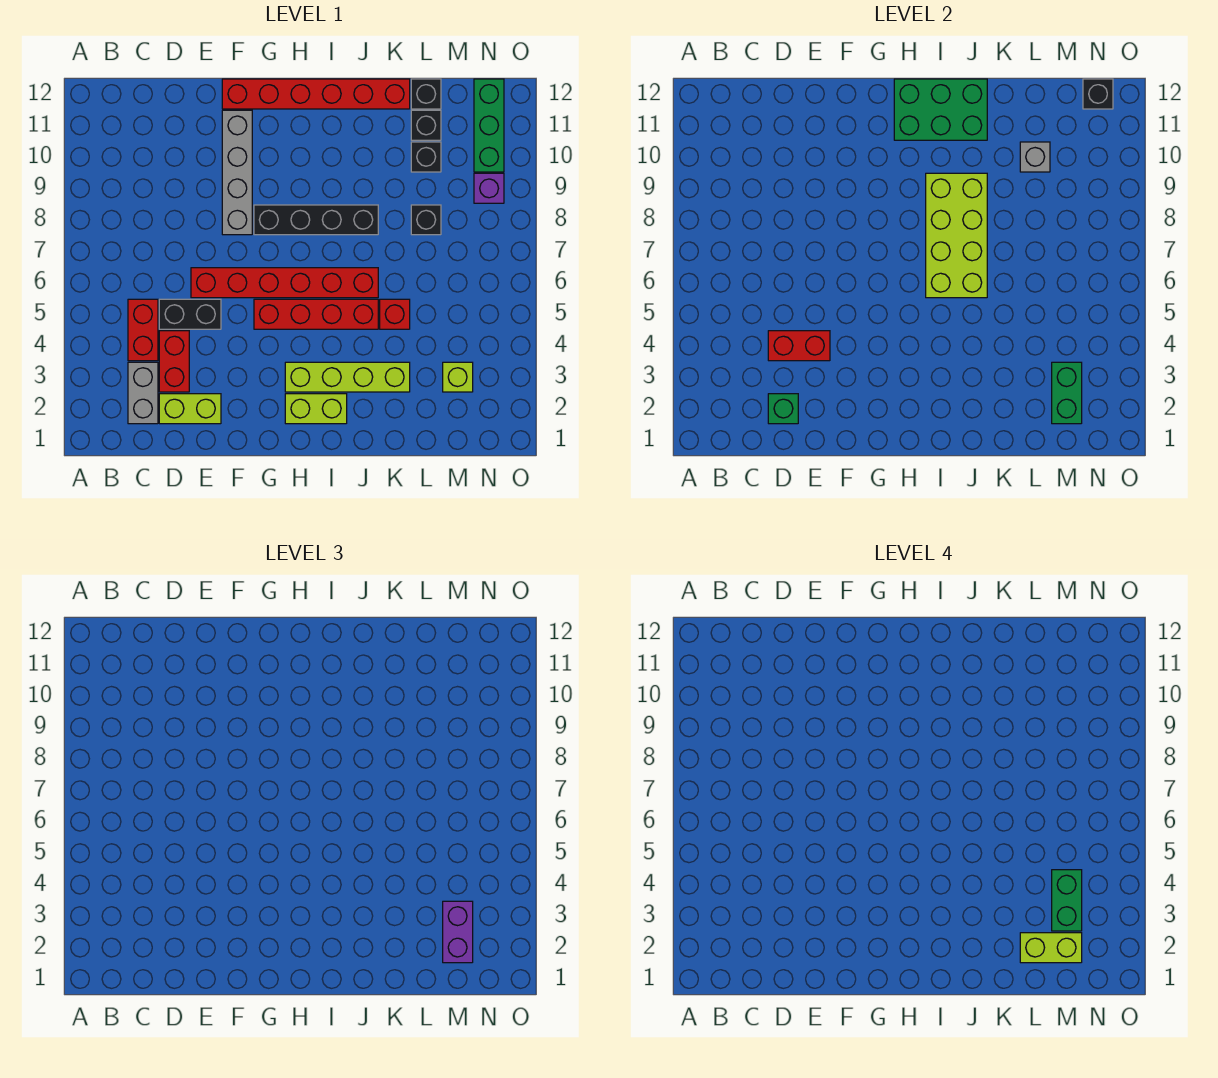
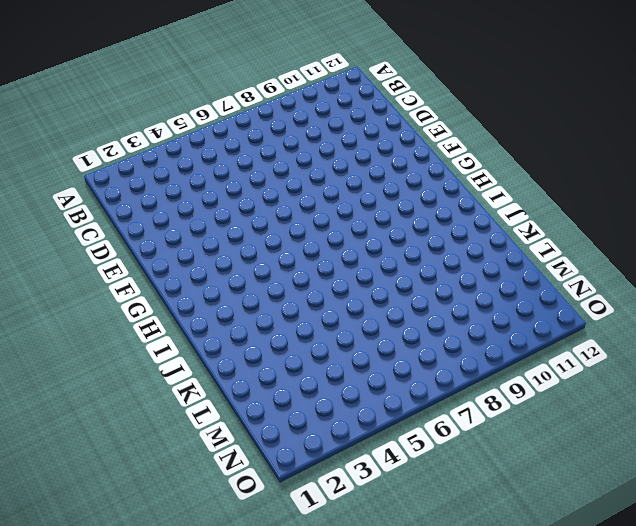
none -> grey brick C2:C3 level 1
none -> red brick C4:C5 level 1
none -> lime brick D2:E2 level 1
none -> red brick D3:D4 level 1

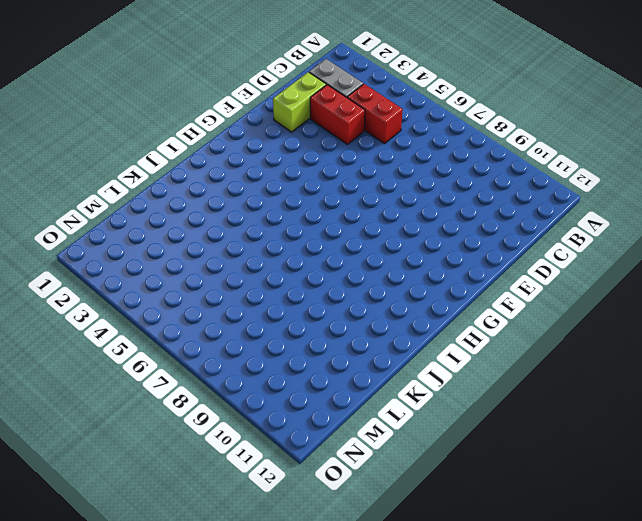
none -> black brick D5:E5 level 1
none -> red brick E6:J6 level 1
none -> grey brick F8:F11 level 1
none -> red brick F12:K12 level 1

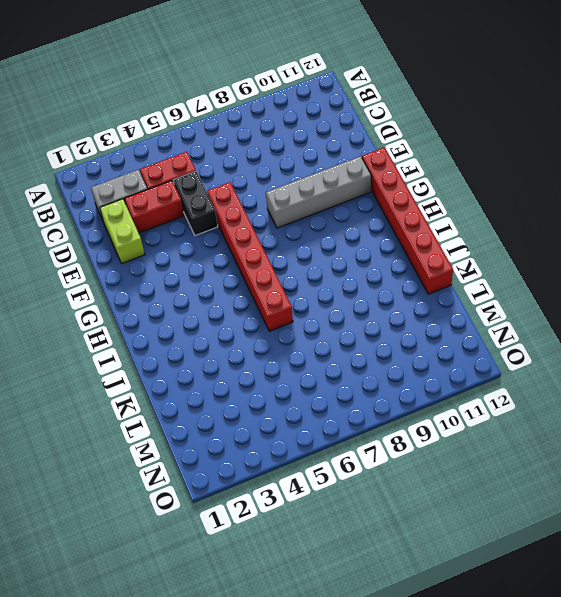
none -> red brick G5:J5 level 1
none -> black brick G8:J8 level 1
none -> lime brick H2:I2 level 1
none -> lime brick H3:K3 level 1

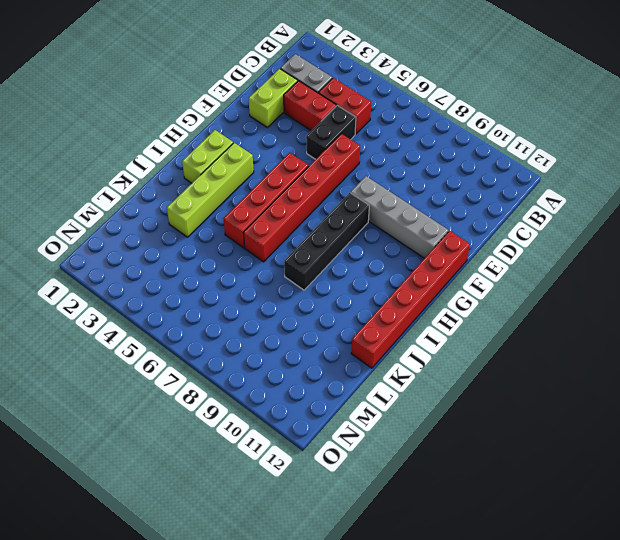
none -> red brick K5 level 1
none -> black brick L8 level 1
none -> black brick L10 level 1
none -> black brick L11 level 1

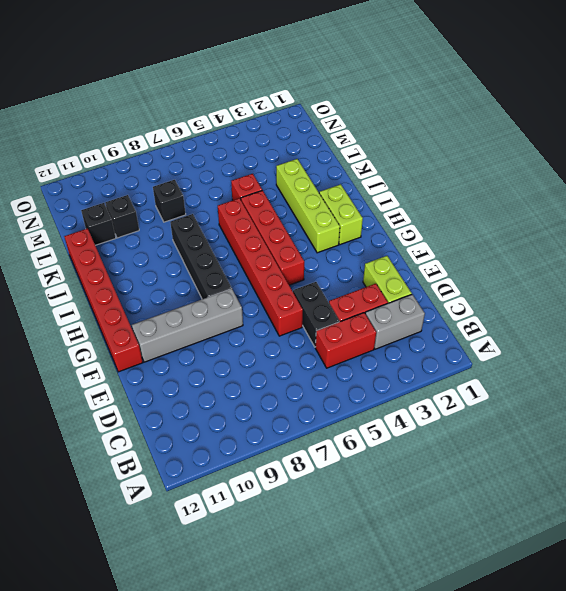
none -> black brick L12 level 1
none -> lime brick M3 level 1
none -> purple brick N9 level 1
none -> green brick N10:N12 level 1

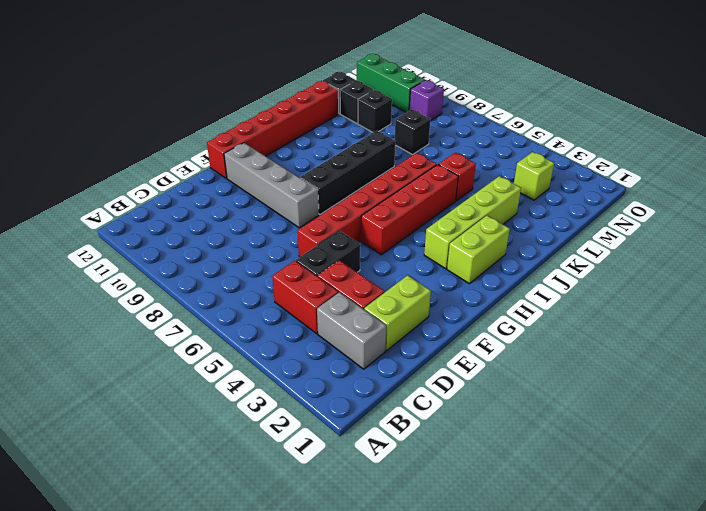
none -> green brick D2 level 2
none -> red brick D4:E4 level 2
none -> green brick H11:J12 level 2
none -> lime brick I6:J9 level 2

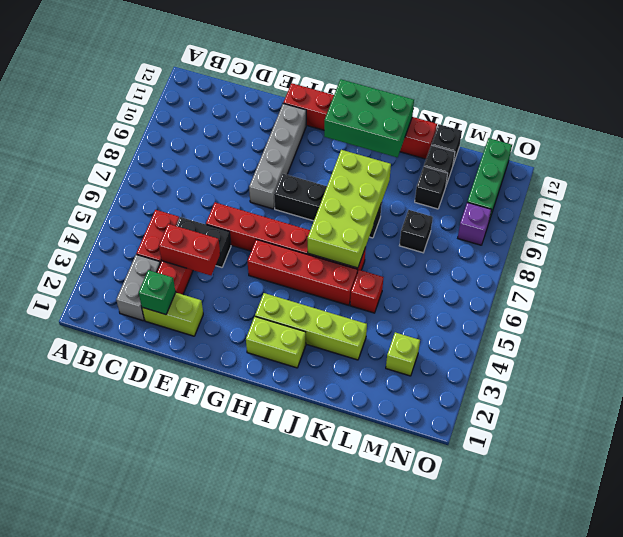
none -> grey brick L10 level 2
none -> green brick M2:M3 level 2
none -> black brick N12 level 2
none -> purple brick M2:M3 level 3

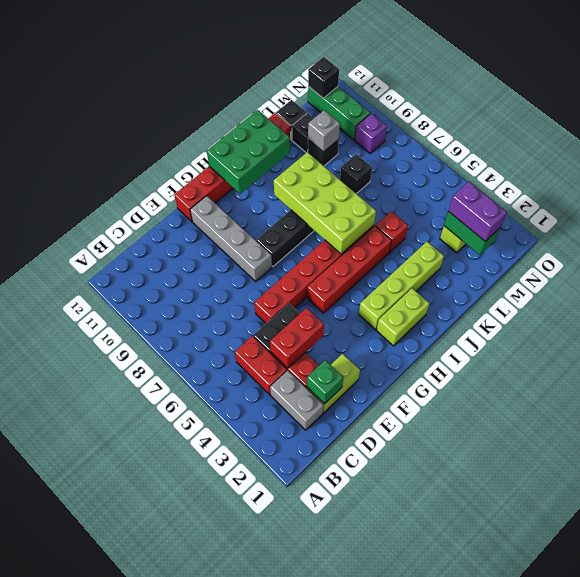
none -> lime brick L2:M2 level 4
none -> green brick M3:M4 level 4

